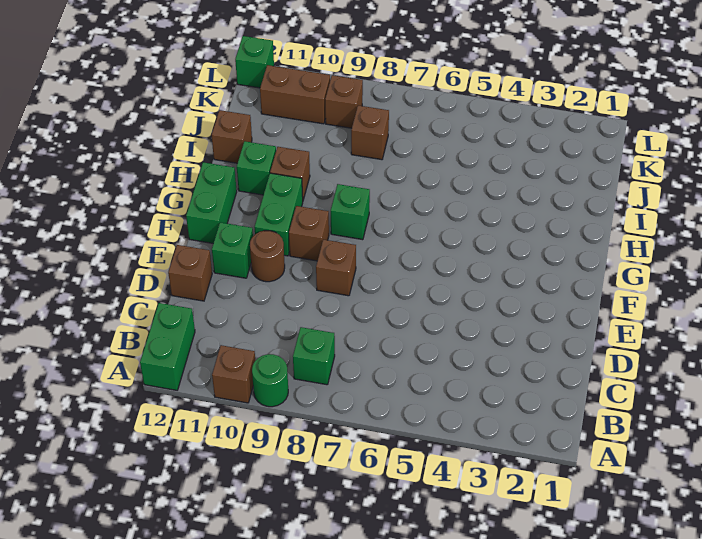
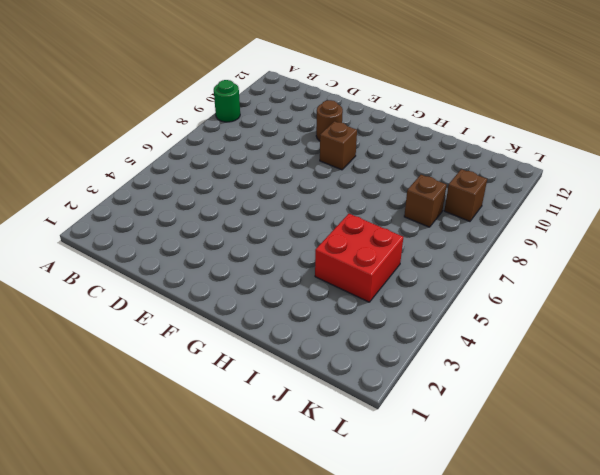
red brick I4:J5 level 1 -> none
none -> brown brick A10 level 1
none -> green brick A12:B12 level 1
none -> green brick B8 level 1

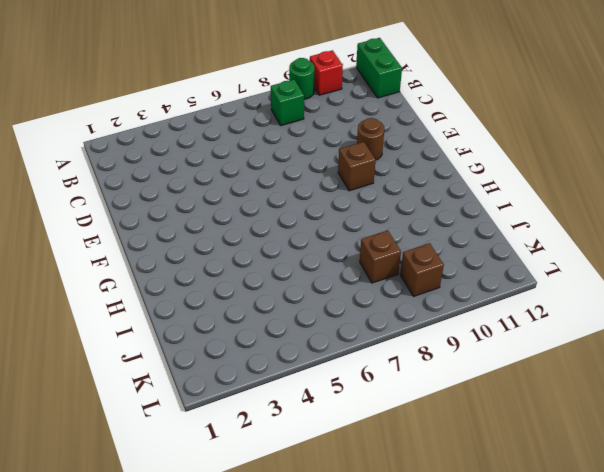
red brick A10 level 1 -> brown brick A10 level 1
none -> brown brick D12 level 1
none -> brown brick E8 level 1
none -> green brick E11 level 1

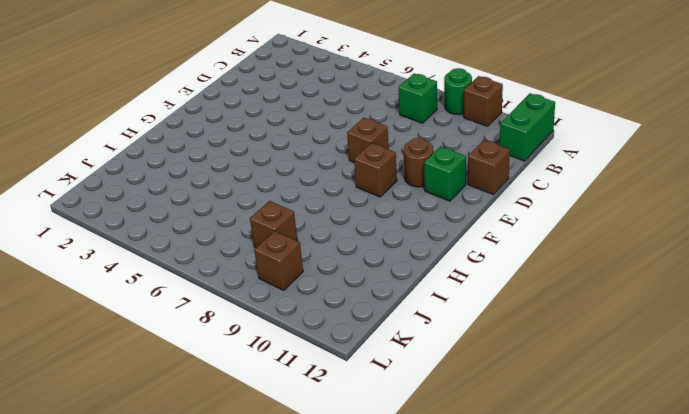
none -> green brick F10:G10 level 1
none -> green brick F12:G12 level 1
none -> green brick G8 level 1

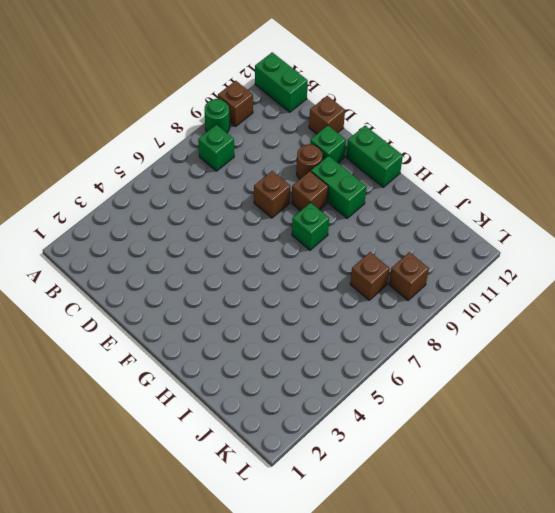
none -> brown brick H10 level 1
none -> green brick H11 level 1
none -> brown brick I12 level 1

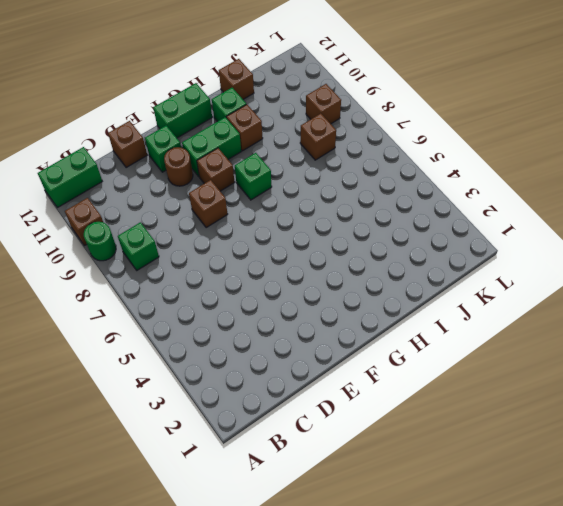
none -> brown brick K10:K11 level 1
none -> green brick L12 level 1

